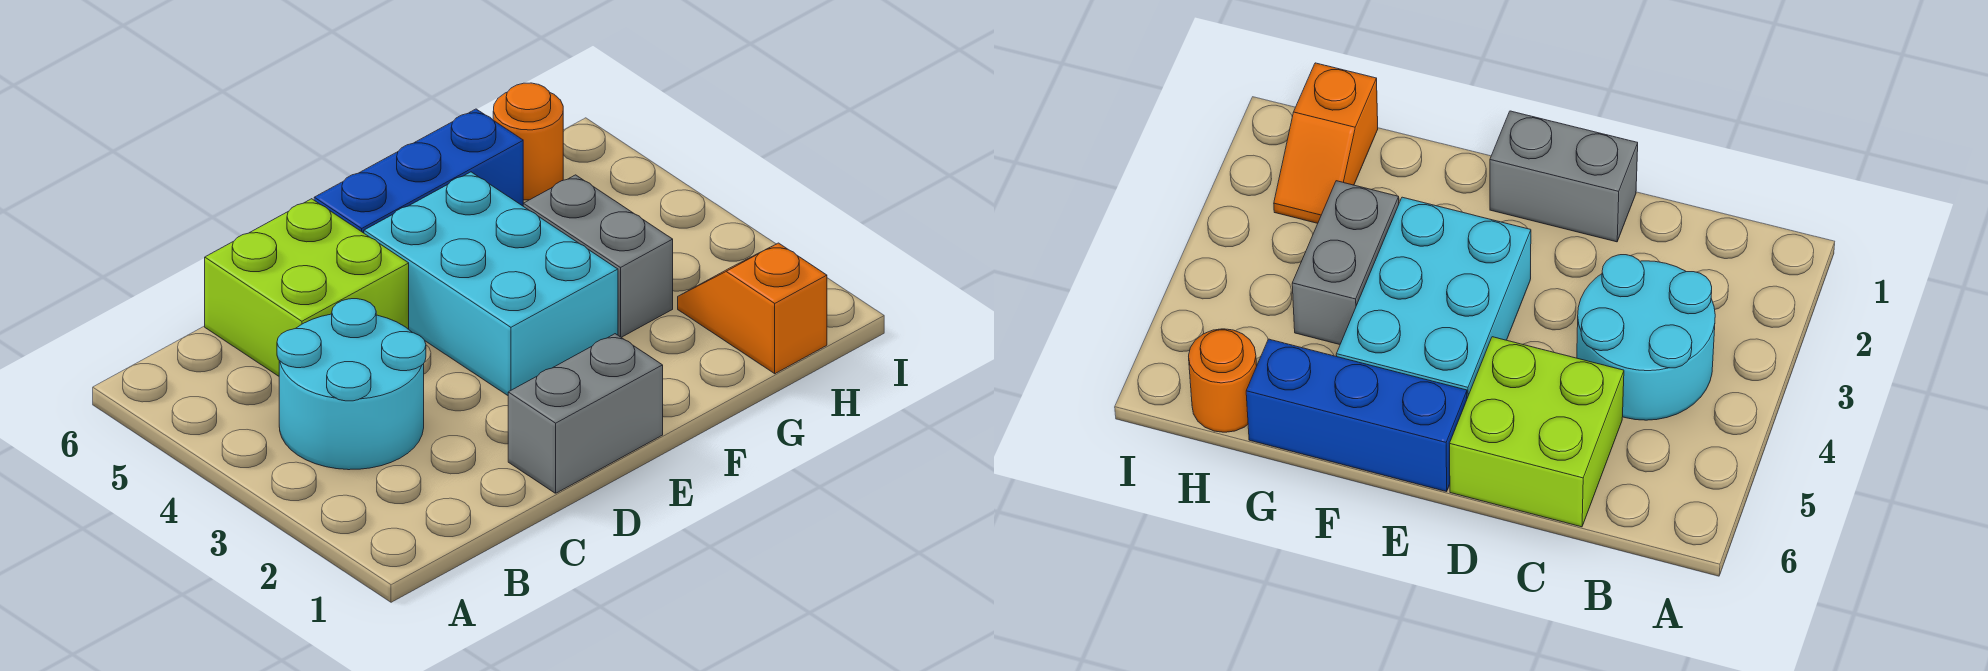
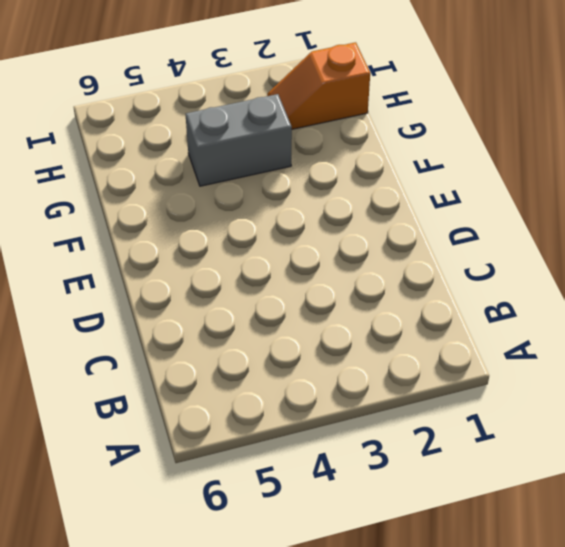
none -> cyan round brick B3:C4 level 1
none -> lime brick C5:D6 level 1

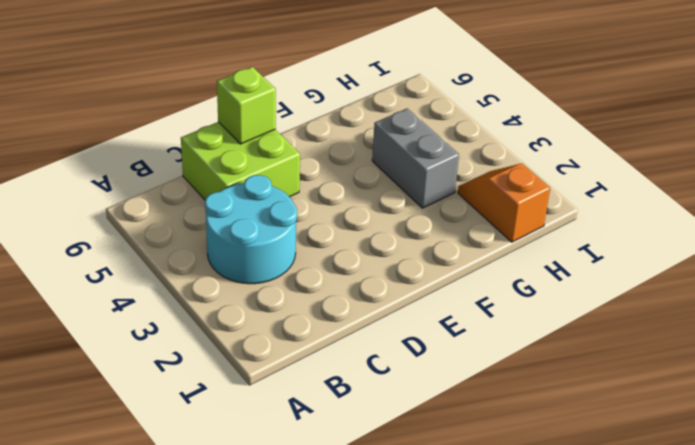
lime brick D6 level 2 -> none
none -> grey brick D1:E1 level 1
none -> cyan brick E3:F5 level 1

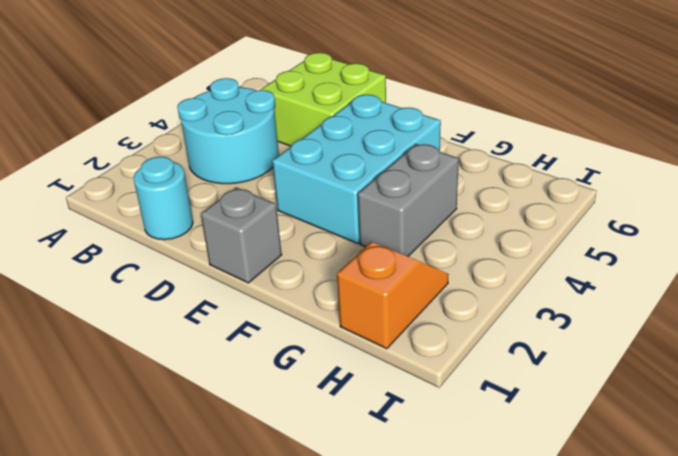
cyan round brick C1 level 1 -> none
grey brick E1 level 1 -> grey brick D1:E1 level 1
none -> blue brick E6:G6 level 1
none -> orange round brick H6 level 1

